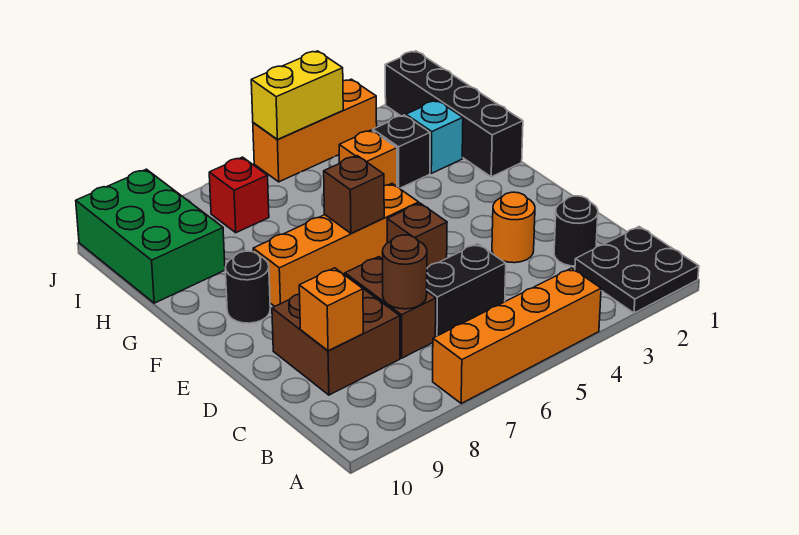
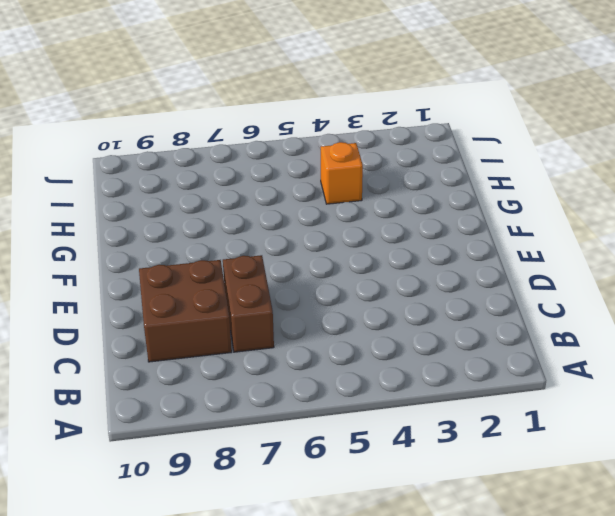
none -> black plate A1:B2 level 1
none -> orange brick A4:A7 level 1
none -> black round brick C2 level 1

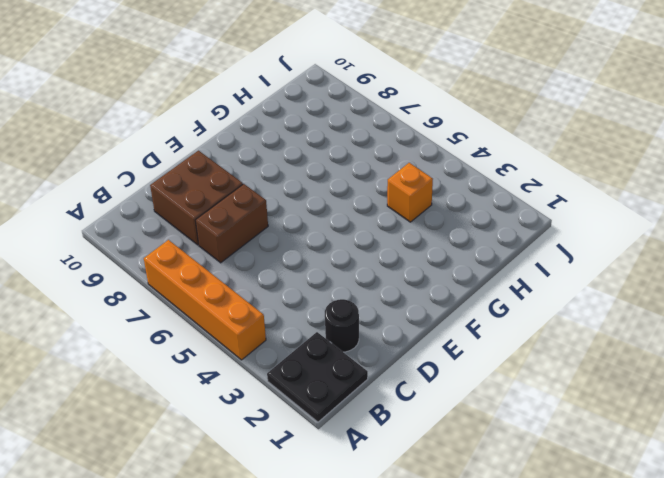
none -> black brick C5:C6 level 1
none -> orange round brick D3 level 1
none -> brown brick E5 level 1

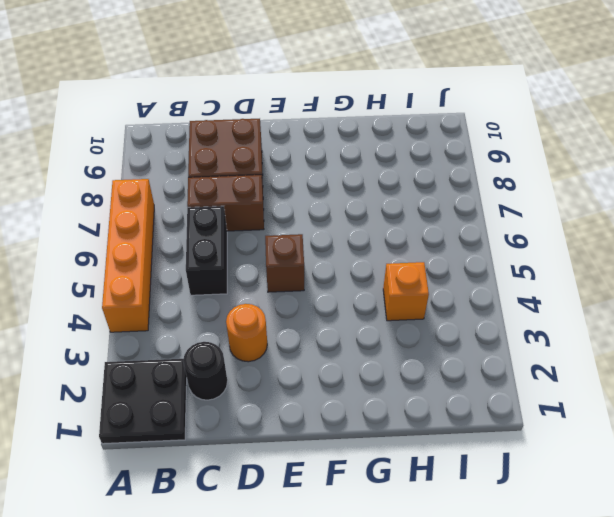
none -> orange brick F5:F8 level 1
none -> black round brick F9 level 1
none -> black brick G1:J1 level 1

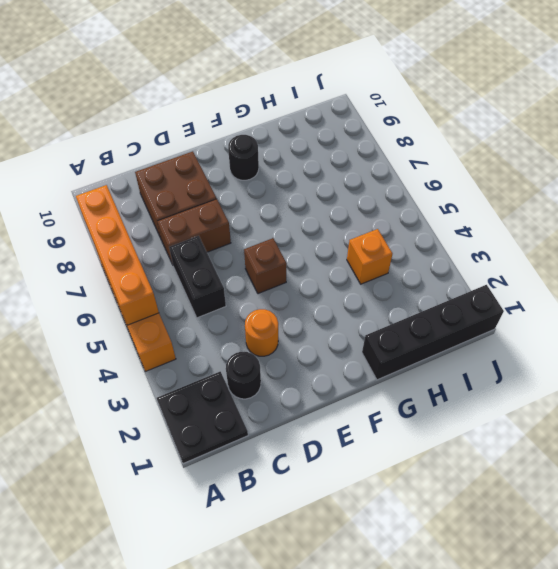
orange brick A5:A8 level 2 -> orange brick F5:F8 level 1
none -> cyan brick H2 level 1
none -> black brick H3 level 1
none -> green brick H9:J10 level 1

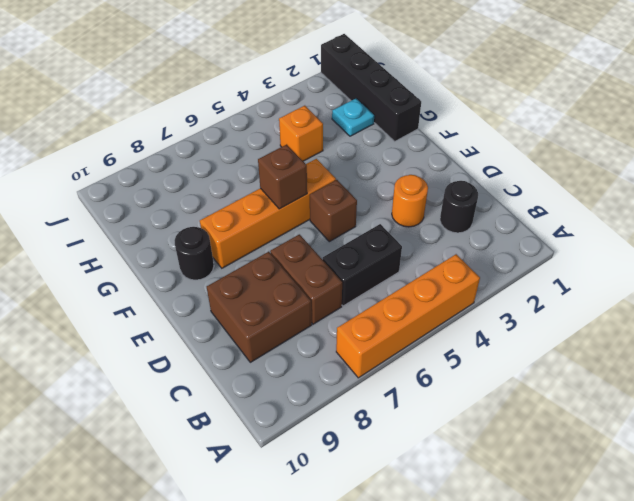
cyan plate H2 level 1 -> cyan brick H2 level 1
none -> black plate A1:B2 level 1
none -> black brick H3 level 1
none -> green brick H9:J10 level 1

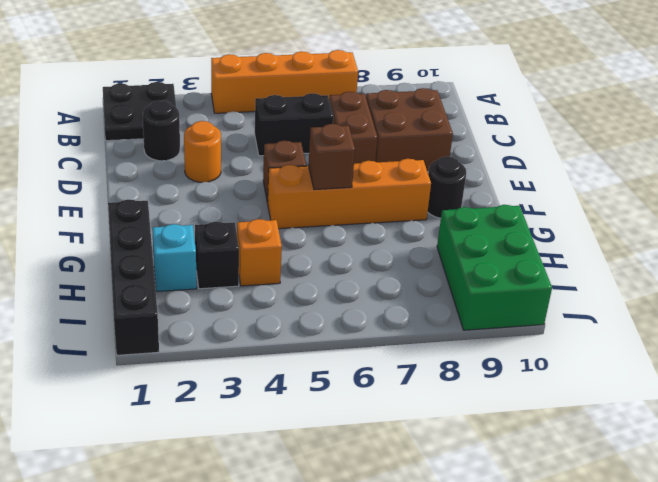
none -> red brick I7 level 1
none -> orange brick J3:J5 level 1
none -> brown round brick C7 level 2

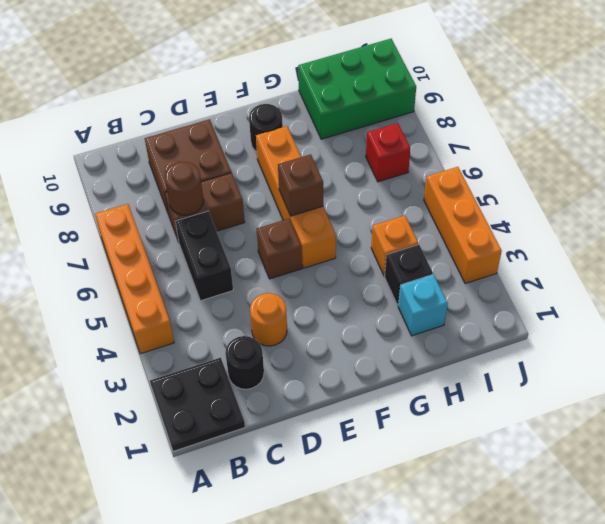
none -> black brick G1:J1 level 1
none -> orange brick C9 level 2
none -> yellow brick J4:J5 level 2

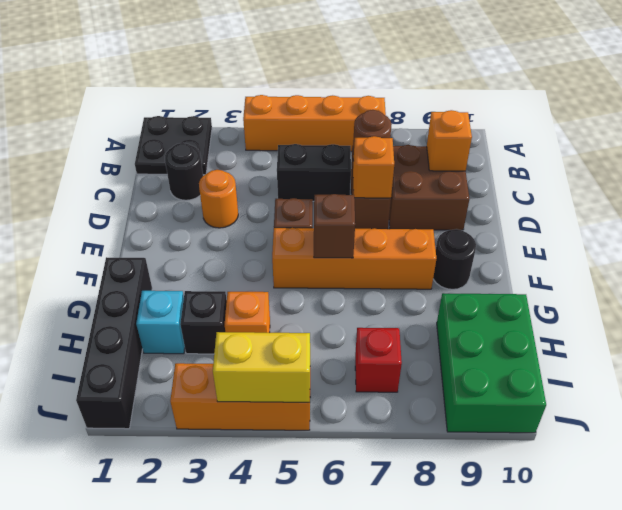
orange brick D7 level 2 -> none

